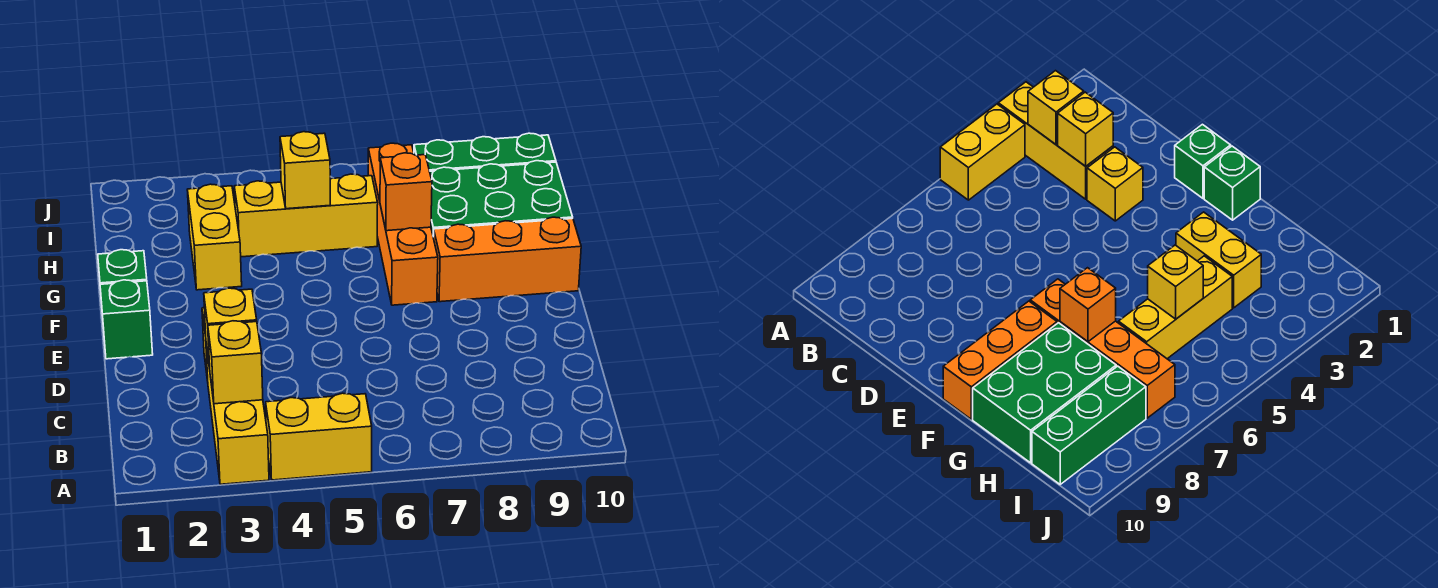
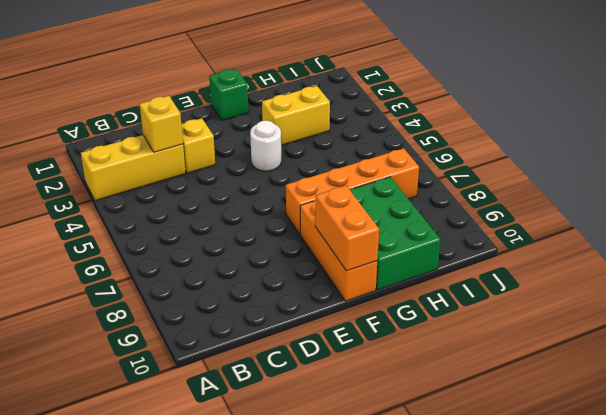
white round brick F4 level 1 -> none
orange brick F9:F10 level 2 -> none
none -> yellow brick A4:A5 level 1
none -> green brick E1 level 1
none -> yellow brick H4:H6 level 1

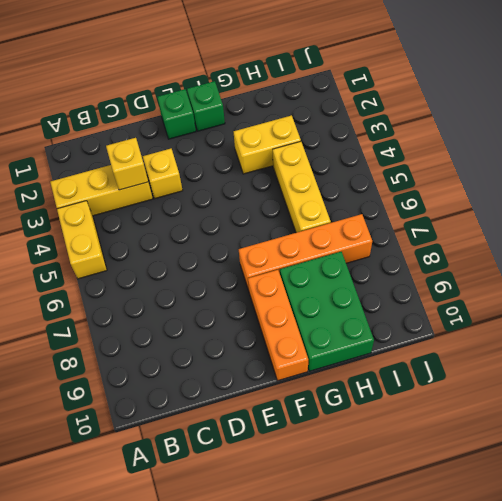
none -> green brick I8:I10 level 1
none -> yellow brick B3 level 2
none -> orange brick G7 level 2

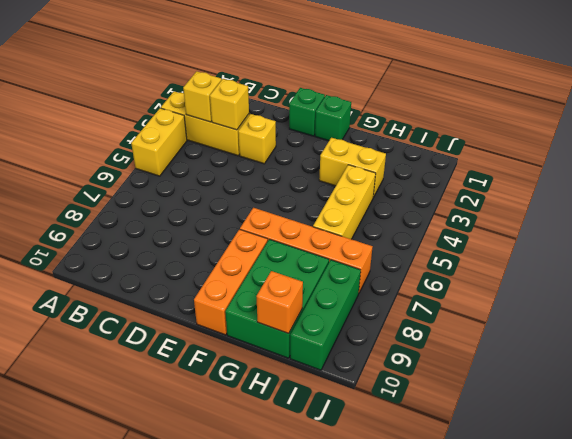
orange brick H10 level 2 -> orange brick G7 level 2
none -> yellow brick H5 level 2

